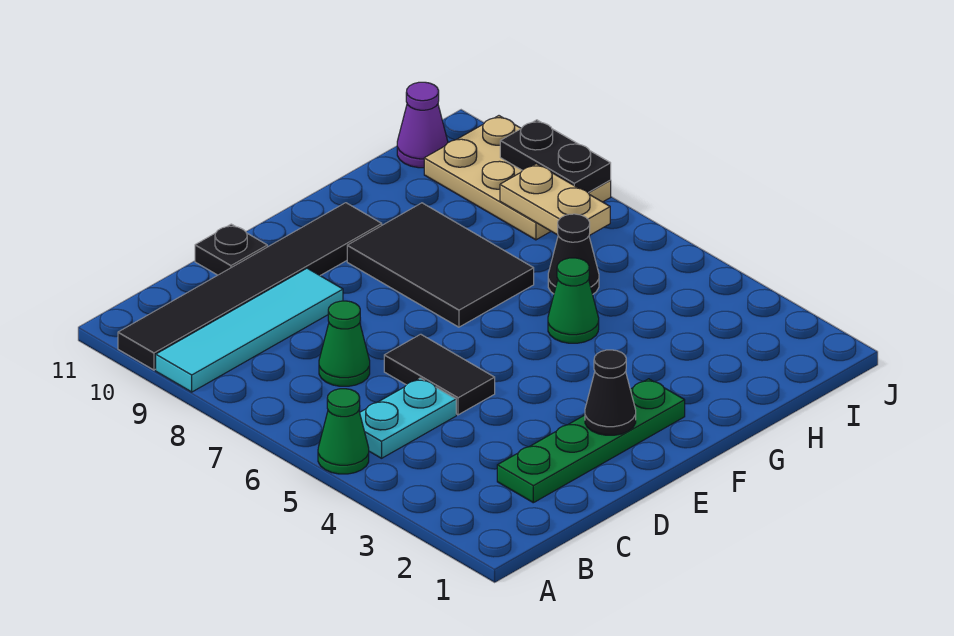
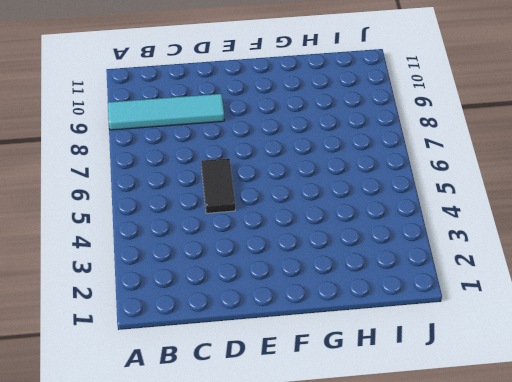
none -> green cone A5 level 1
none -> black tile A10:F10 level 1
none -> cyan plate B5:C5 level 1

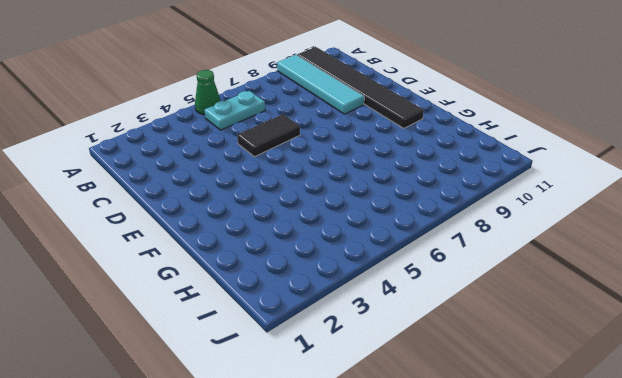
cyan plate B5:B6 level 1 -> cyan plate B5:C5 level 1
none -> green plate C2:F2 level 1
none -> green cone C7 level 1
none -> black plate D11 level 1

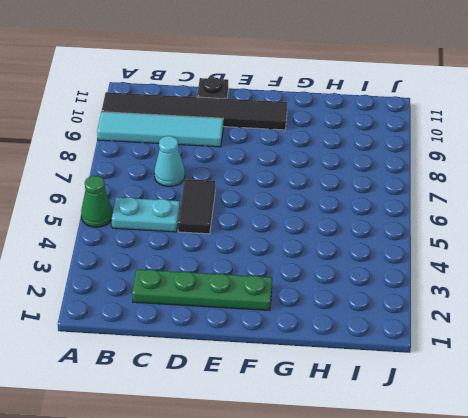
cyan cone C7 level 1 -> green cone C7 level 1
none -> black tile F7:G9 level 1
none -> green cone G5 level 1
none -> black cone H6 level 1

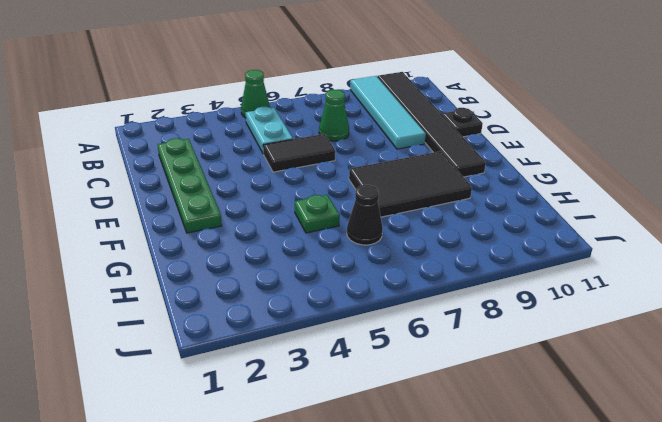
green plate G5 level 1 -> green cone G5 level 1
none -> tan plate I8:J10 level 1
none -> purple cone I11 level 1
none -> black cone E2 level 2

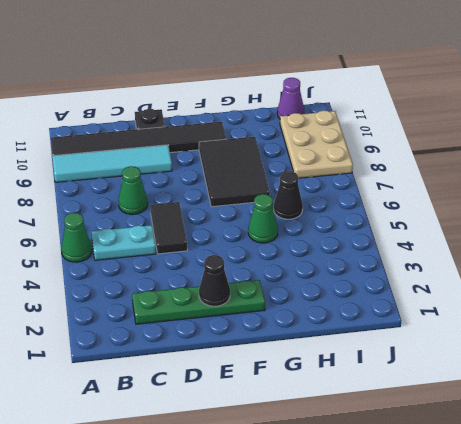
none -> tan plate I7:I8 level 2
none -> black plate J8:J9 level 2

